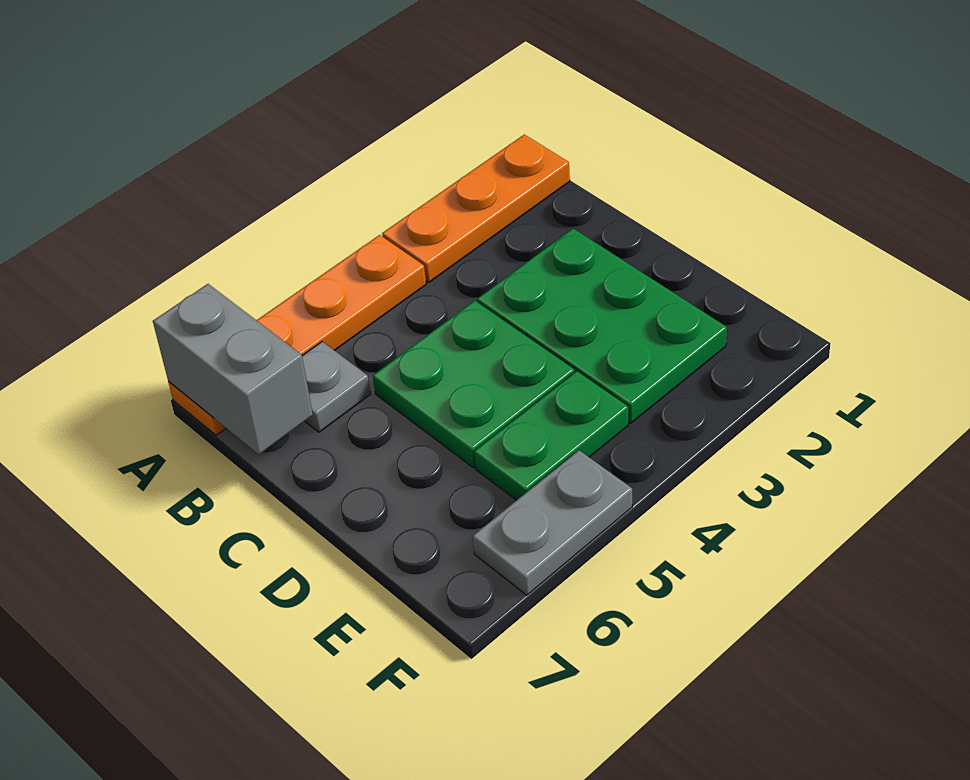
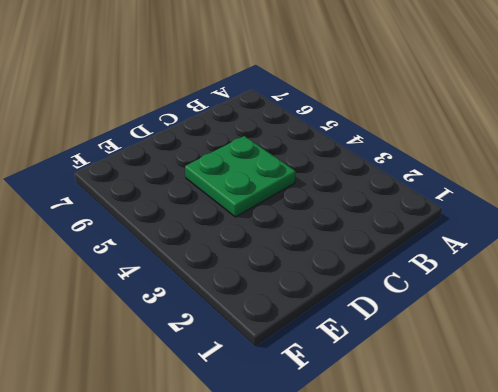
none -> orange plate A1:A3 level 1
none -> orange plate A4:A7 level 1

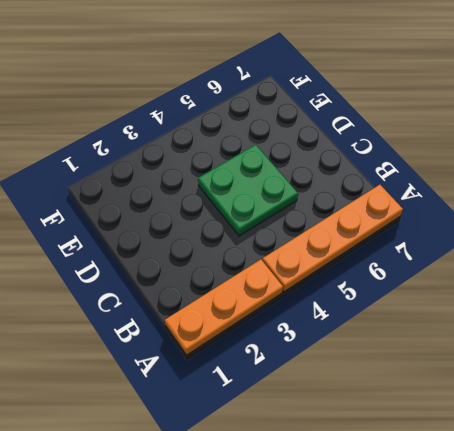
none -> grey plate B6 level 1
none -> green plate C2:E3 level 1

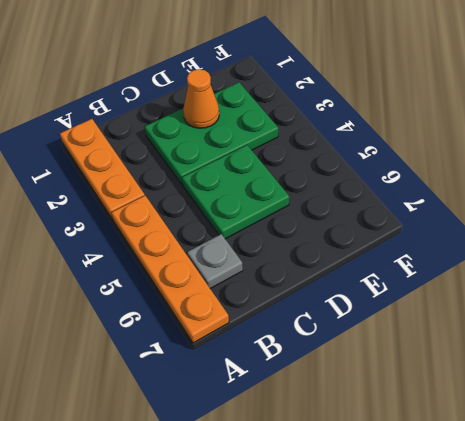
orange cone D2 level 2 -> none
none -> green plate E4:E5 level 1
none -> grey plate F5:F6 level 1

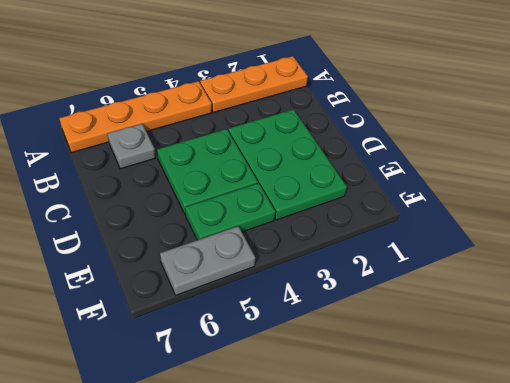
none -> grey brick A7:B7 level 2

